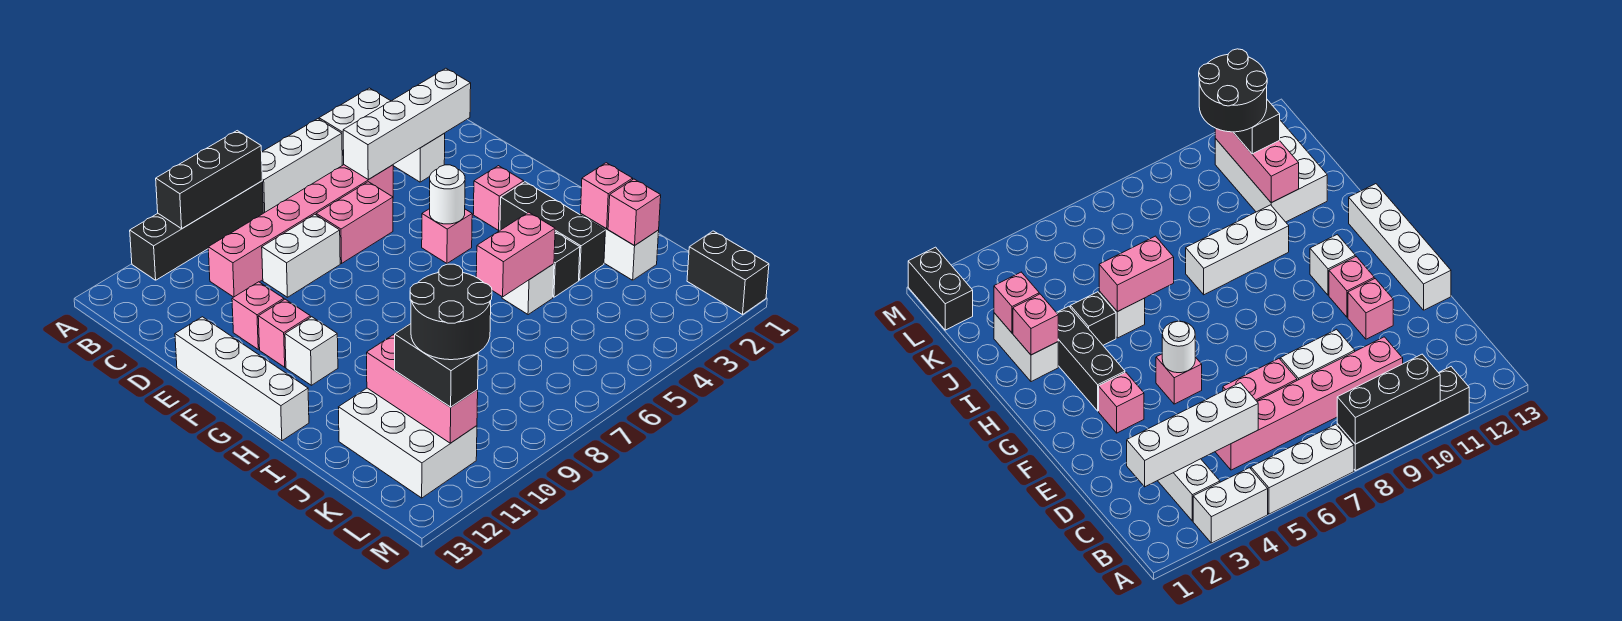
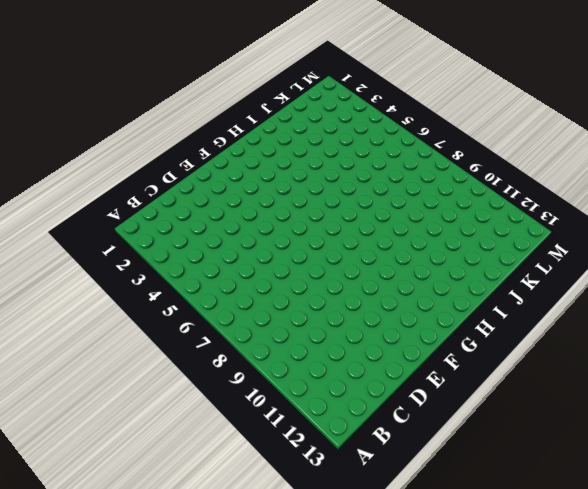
none -> white brick A3:A4 level 1
none -> white brick A5:A7 level 1
none -> black brick A8:A11 level 1

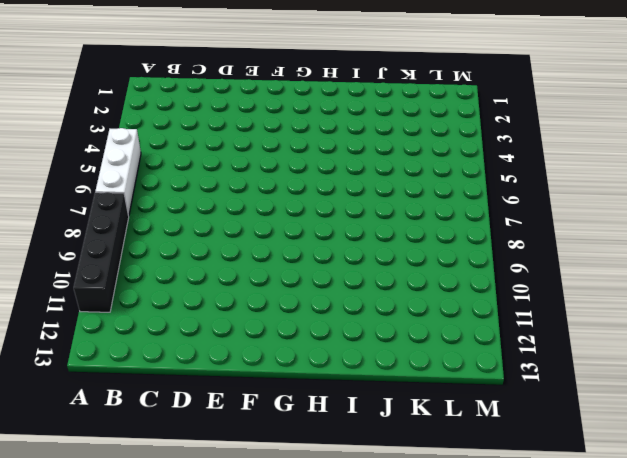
none -> white brick A3:A4 level 1
none -> white brick B3:C3 level 1
none -> pink brick C5:C10 level 1

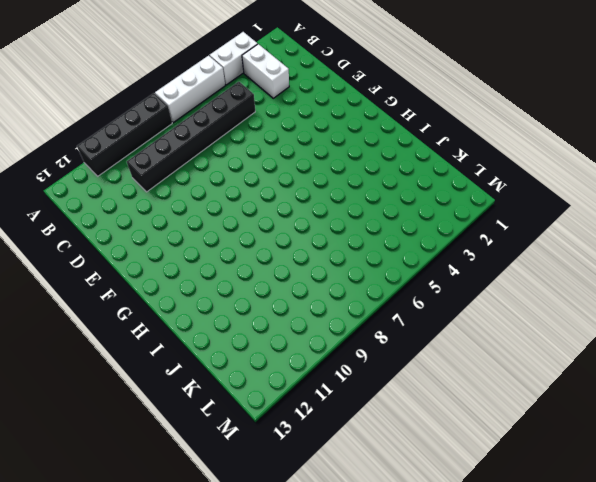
black brick C5:C10 level 1 -> pink brick C5:C10 level 1
none -> pink brick D6:D7 level 1
none -> white brick D8:D9 level 1
none -> pink brick E11 level 1

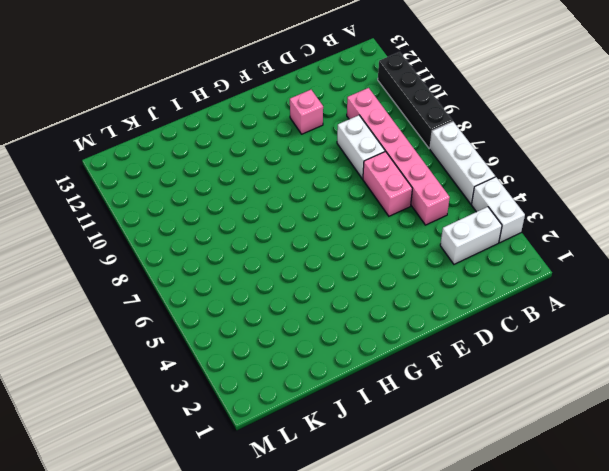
none -> white brick E13:H13 level 1
none -> pink brick F3 level 1
none -> pink brick F5 level 1

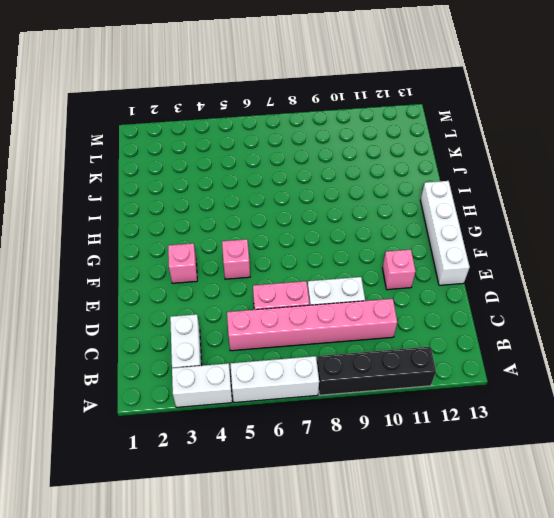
none -> pink brick F11 level 1
none -> black brick G3:I3 level 1
none -> white brick G11 level 1

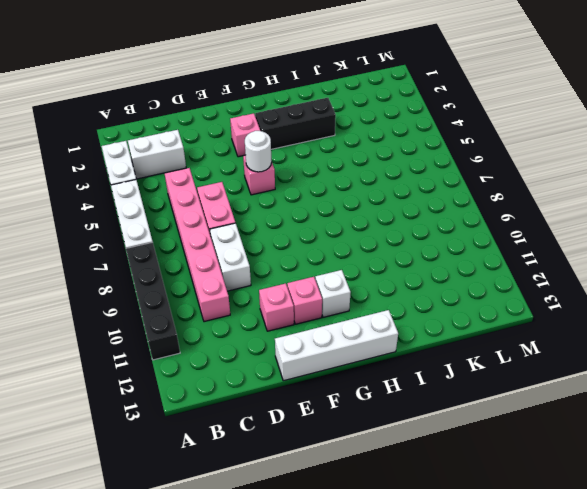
none -> white brick I2:J2 level 1
none -> black brick I4 level 1
none -> white brick I5 level 1

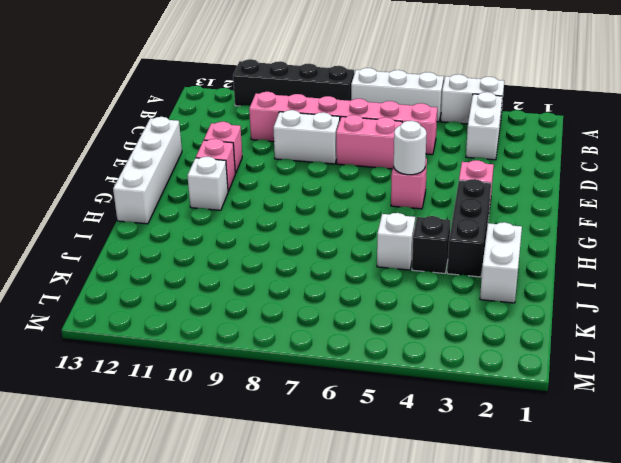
none -> white brick I8:I10 level 1
none -> white brick J11:L12 level 1
none -> black brick L1:M1 level 1

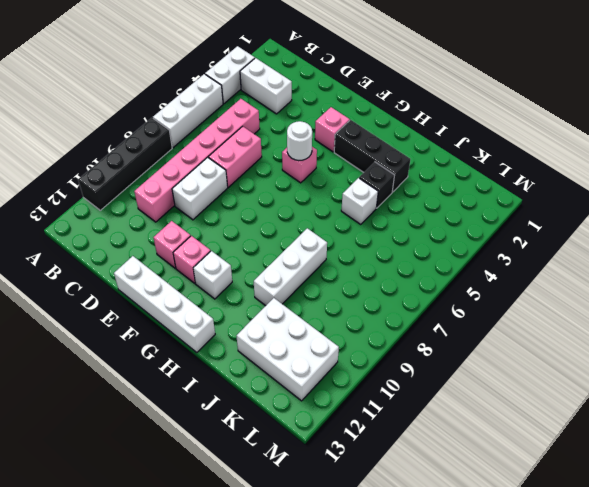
none -> white brick I2:J2 level 1
none -> black brick L1:M1 level 1
none -> black brick A8:A10 level 2

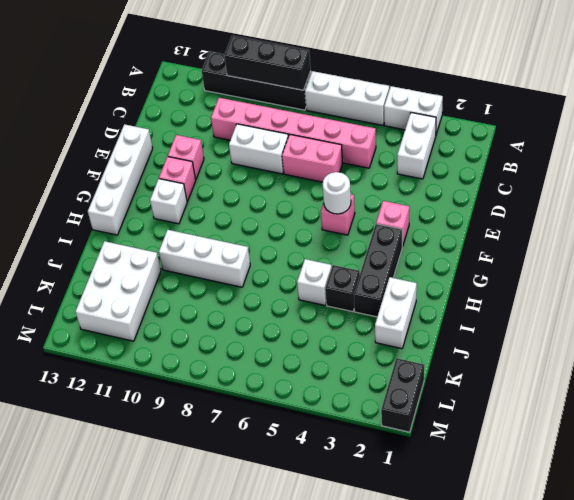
none -> white brick C2:C5 level 2
none -> pink brick I2 level 2
none -> pink brick I5:I6 level 2

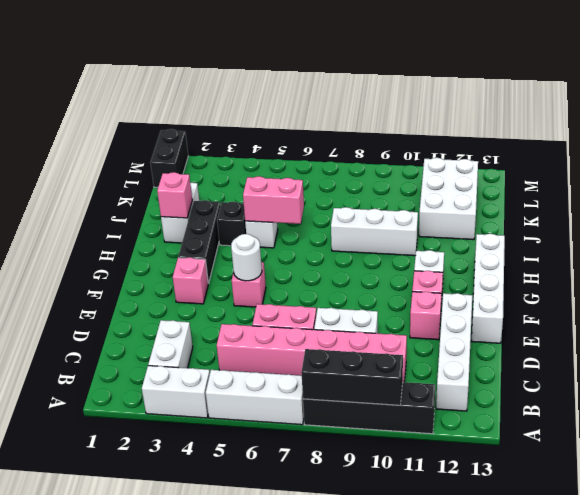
white brick B12:E12 level 1 -> white brick C2:C5 level 2
none -> pink brick J2 level 2
none -> pink brick J11:L11 level 2
none -> black brick K11:L11 level 3

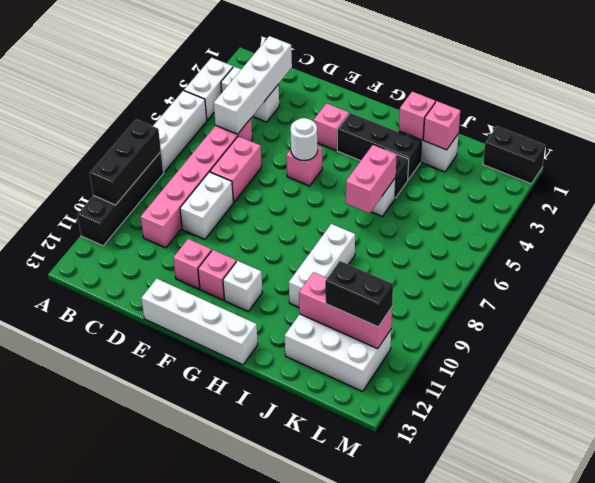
none -> black round brick K10:L11 level 4

